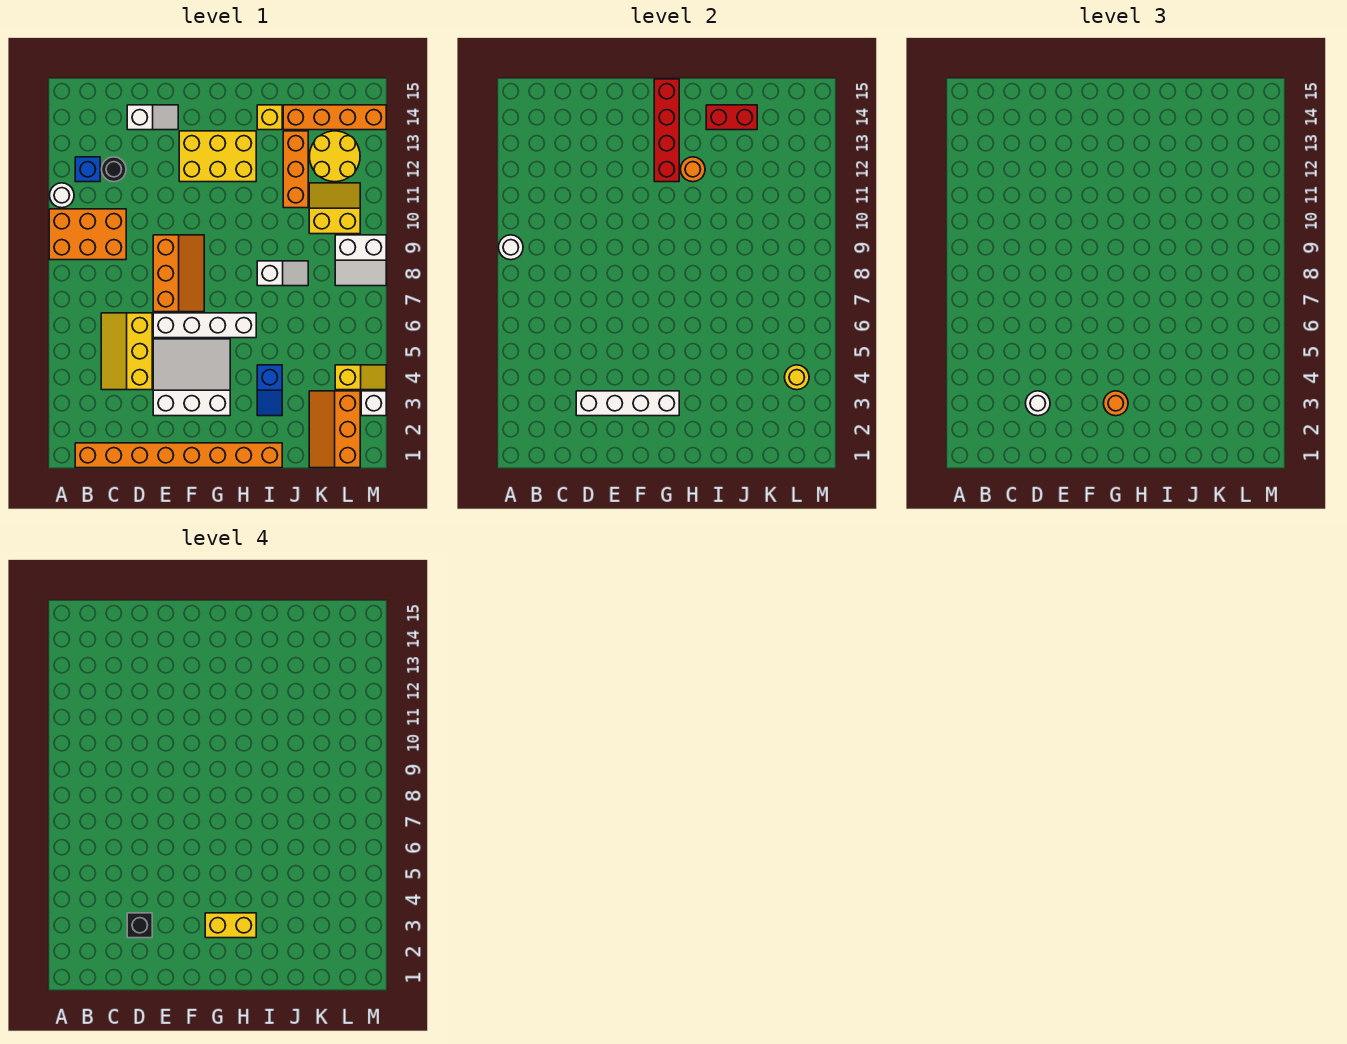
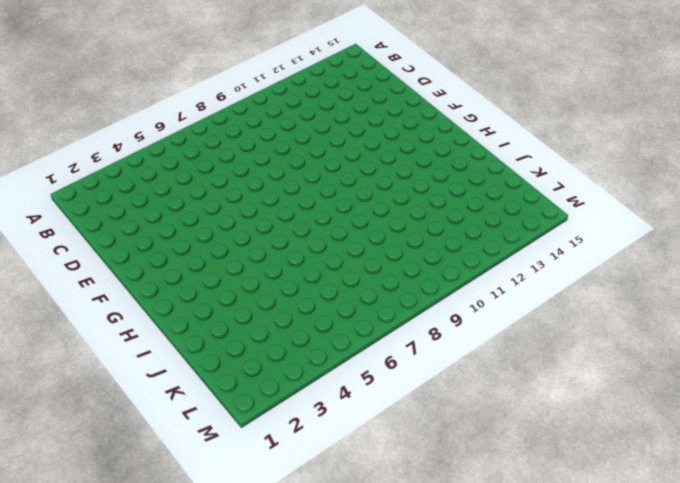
none -> orange brick A9:C10 level 1
none -> white round brick A11 level 1
none -> orange brick B1:I1 level 1
none -> blue brick B12 level 1

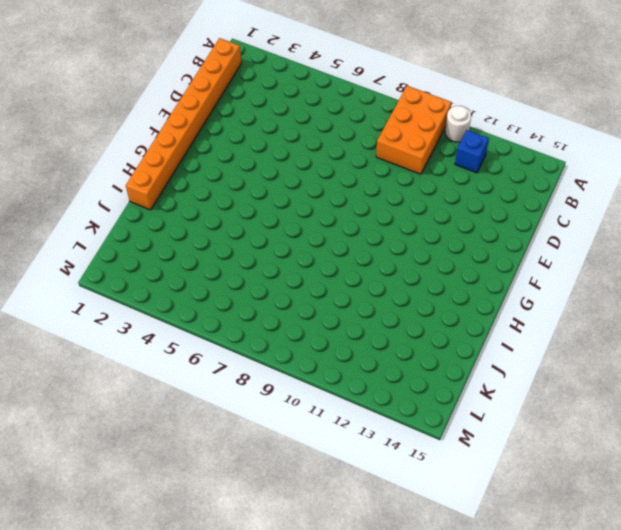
none -> yellow slope C4:D6 level 1 top D
none -> black round brick C12 level 1
none -> white slope D14:E14 level 1 top D
none -> white slope E3:G5 level 1 top 3

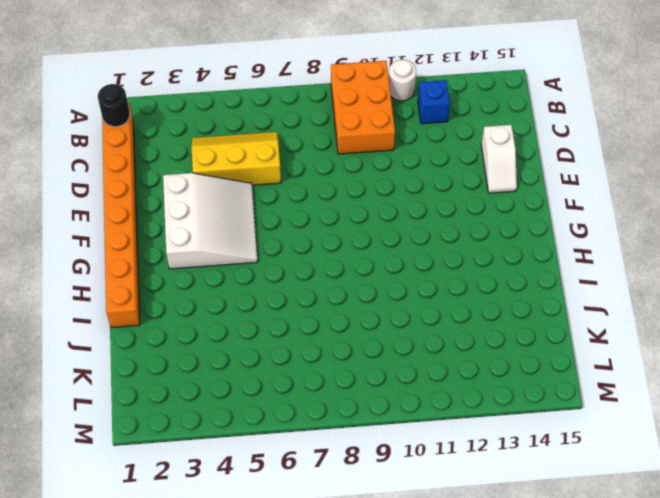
black round brick B1 level 2 -> black round brick C12 level 1
none -> white brick E6:H6 level 1
none -> orange slope E7:F9 level 1 top E
none -> yellow brick F12:H13 level 1
none -> blue slope I3:I4 level 1 top 4

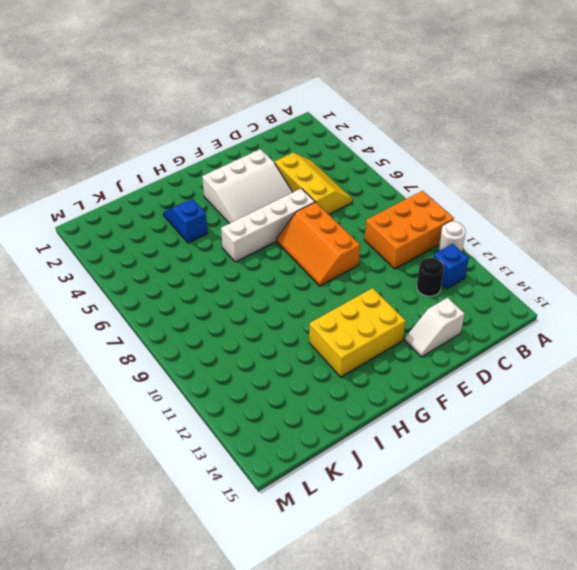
none -> orange brick B1:I1 level 1
none -> white slope I8:J8 level 1 top I
none -> yellow brick I14 level 1
none -> orange brick J11:J13 level 1

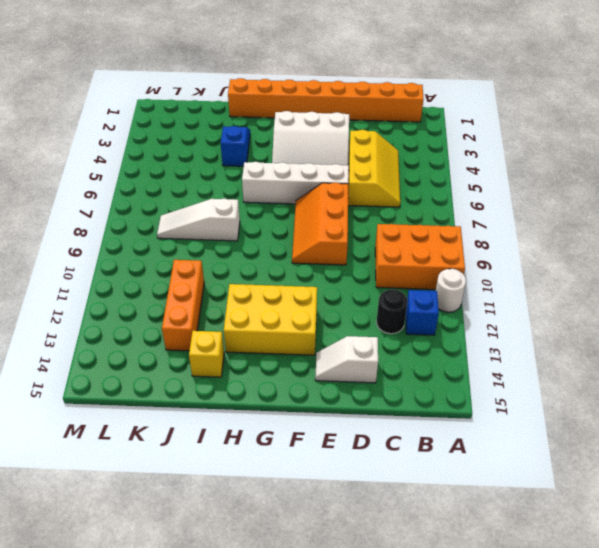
white slope I8:K8 level 1 top I -> white slope I8:J8 level 1 top I
none -> orange brick J14:M14 level 1
none -> orange slope K1:L3 level 1 top L
none -> yellow slope K10:L11 level 1 top 10
none -> yellow round brick K12:L13 level 1

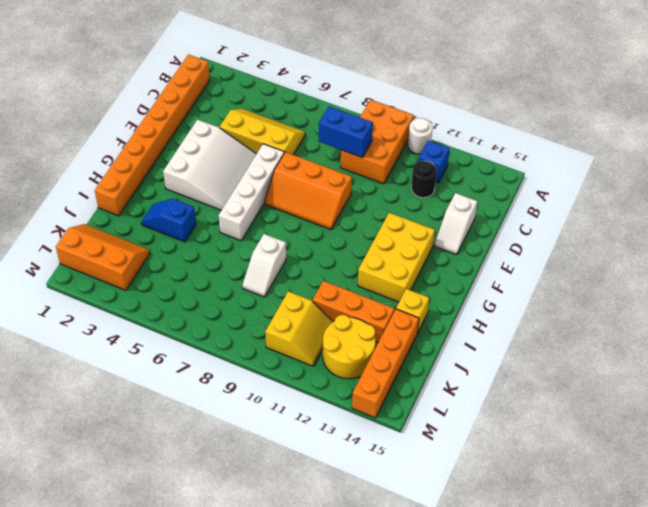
blue brick C8:C9 level 2 -> none
none -> yellow slope L4:M4 level 1 top L
none -> white slope L8:M9 level 1 top 9
none -> white brick M3 level 1
none -> white round brick A9 level 2

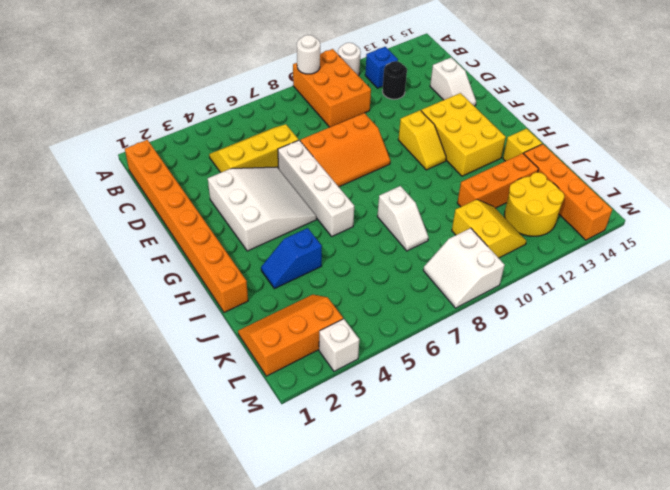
yellow slope F11:G11 level 1 top F -> yellow slope L4:M4 level 1 top L
none -> white brick D3:G3 level 2
none -> red brick G12:G15 level 2
none -> orange round brick H12 level 2
none -> red brick I14:J14 level 2

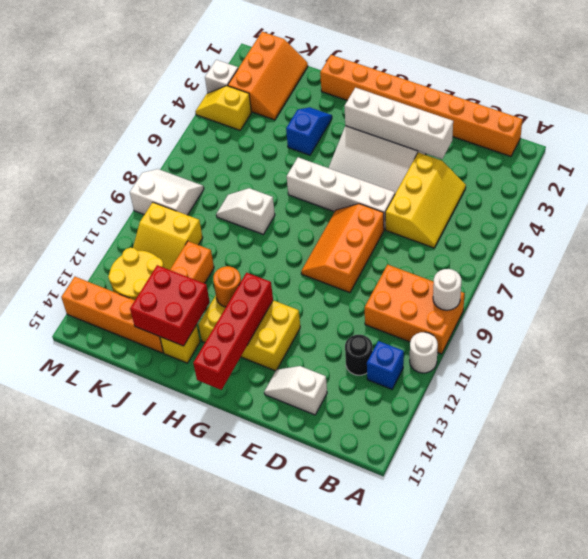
red brick I13:J14 level 2 -> red brick I14:J14 level 2
none -> yellow round brick L4 level 2
none -> white round brick D3 level 3
none -> orange round brick G3 level 3
none -> black brick D3 level 4

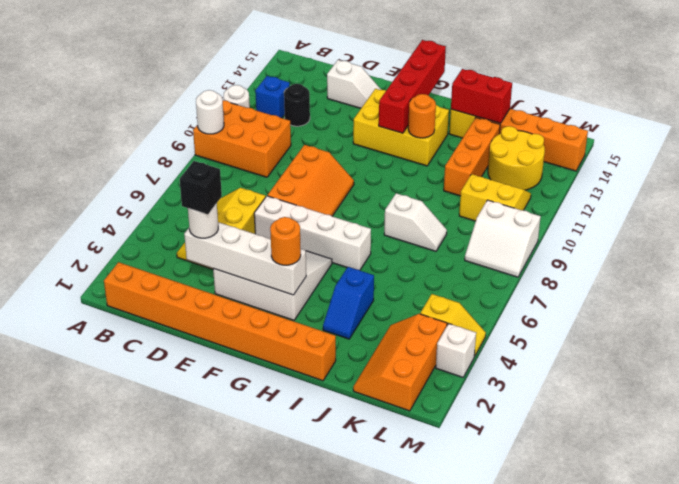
none -> yellow round brick L4 level 2
none -> yellow brick G3:H3 level 4

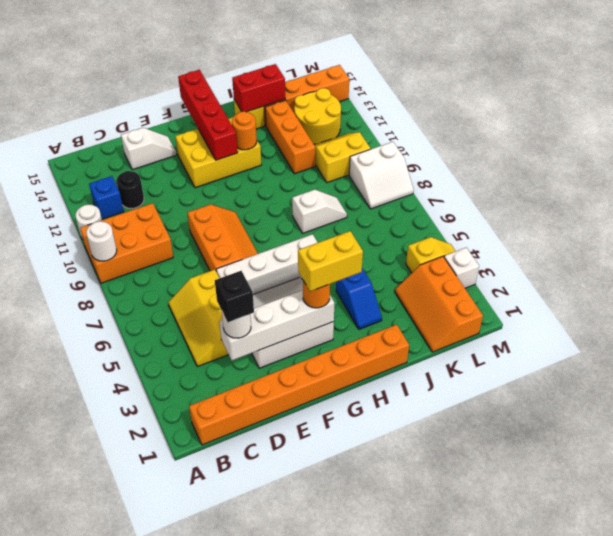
none -> yellow round brick L4 level 2

